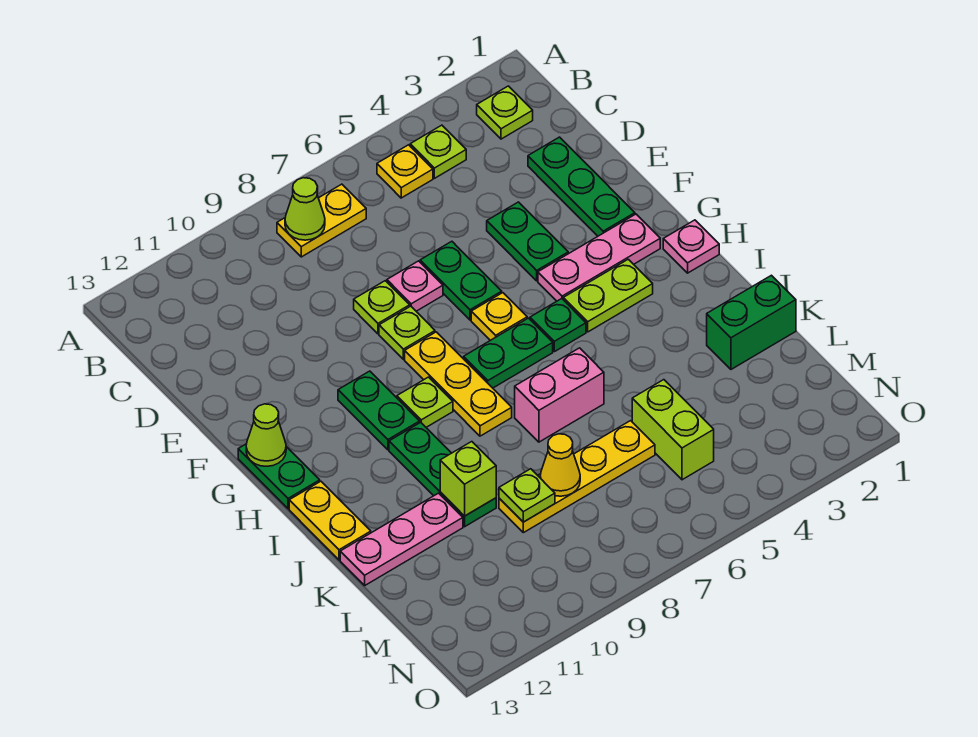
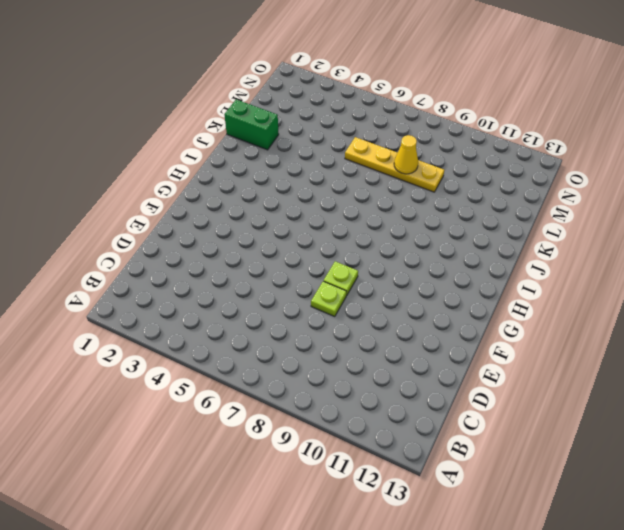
none -> lime plate B2 level 1
none -> lime plate B4 level 1
none -> yellow plate B5 level 1
none -> yellow plate B7:B8 level 1

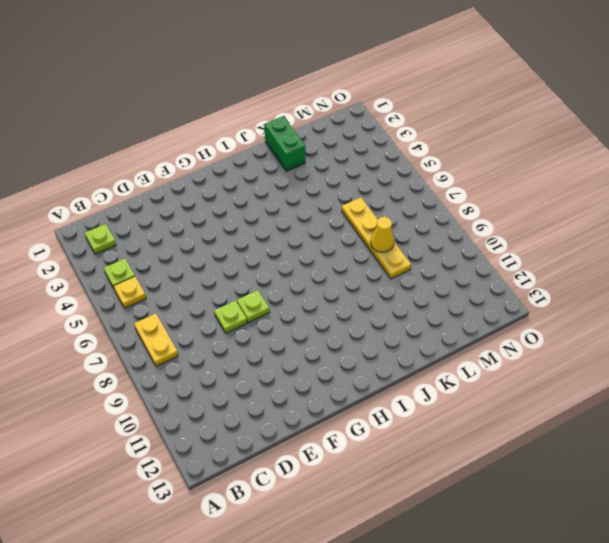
none -> green plate D2:F2 level 1
none -> green plate E4:F4 level 1
none -> green plate E6:F6 level 1
none -> pink plate E7 level 1

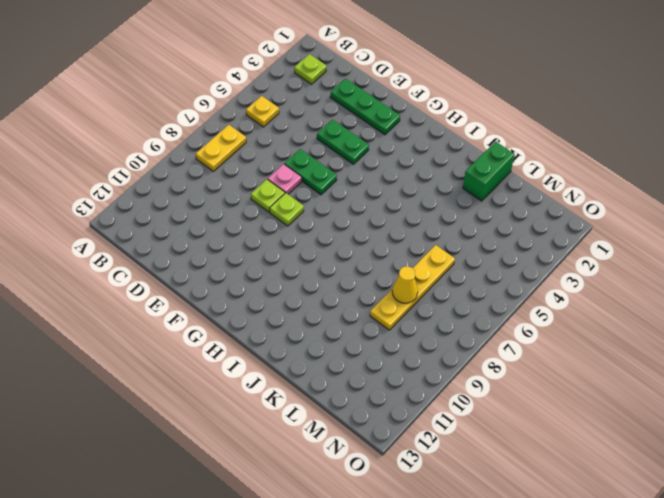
none -> lime plate B4 level 1
none -> pink plate G2:G4 level 1
none -> yellow plate G6 level 1
none -> yellow plate G8:I8 level 1

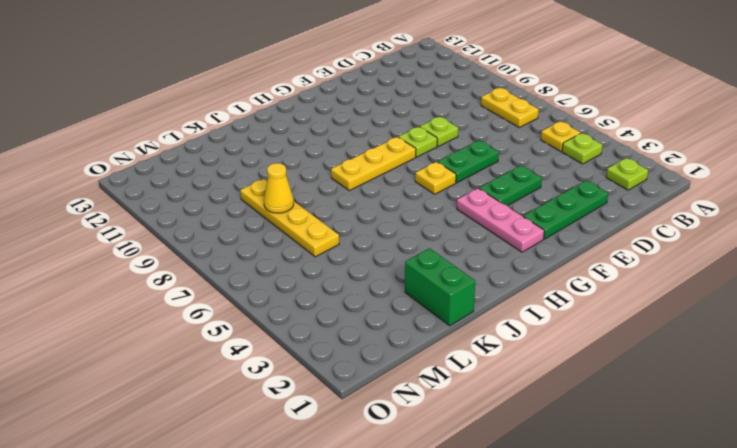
none -> pink plate E7 level 1
none -> green plate G10:H10 level 1
none -> green plate G13:H13 level 1
none -> pink plate H1 level 1

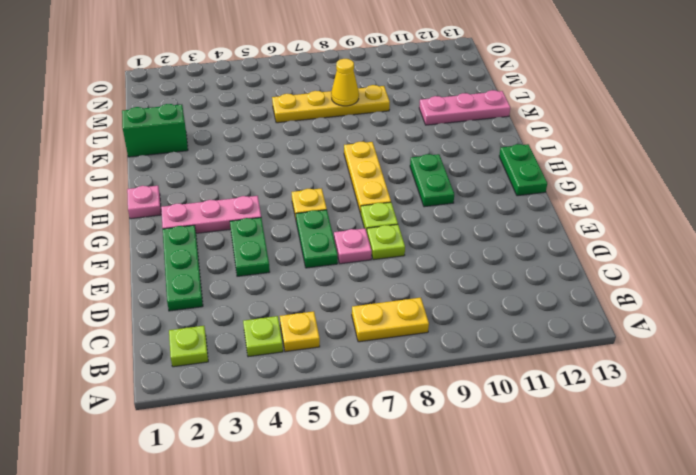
none -> lime plate H3:H4 level 1
none -> green plate H5 level 1
none -> green plate H6:H7 level 1
none -> lime plate H9 level 1

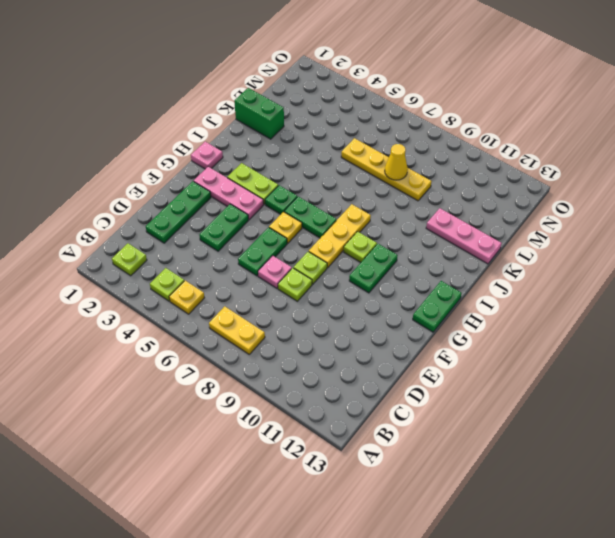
none -> green plate I10:K10 level 1
none -> yellow plate I13:J13 level 1
none -> pink brick J6:J7 level 1
none -> lime brick L5:M5 level 1

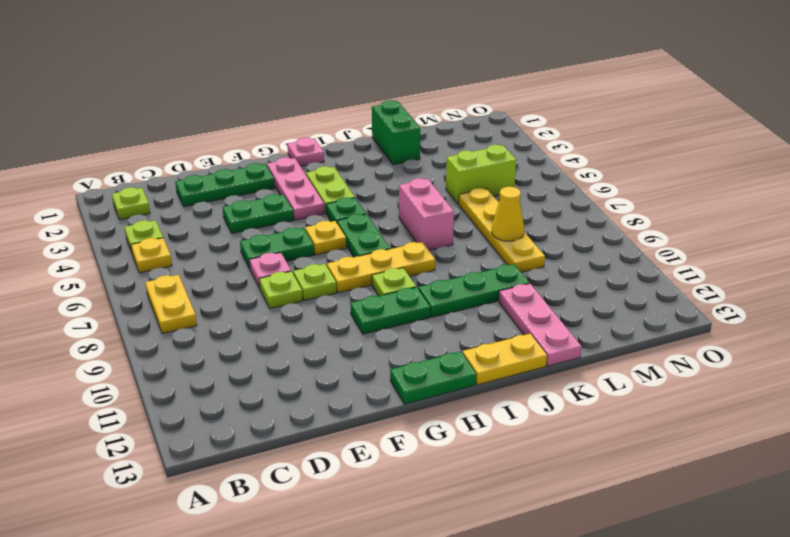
none -> lime cone B8 level 2
none -> lime cone G13 level 2
none -> lime brick K10 level 2
none -> lime plate L9 level 2

